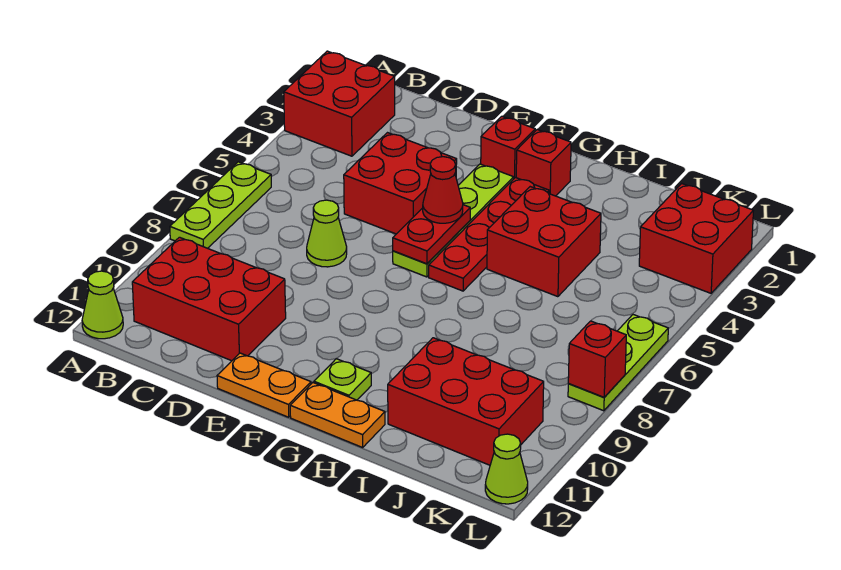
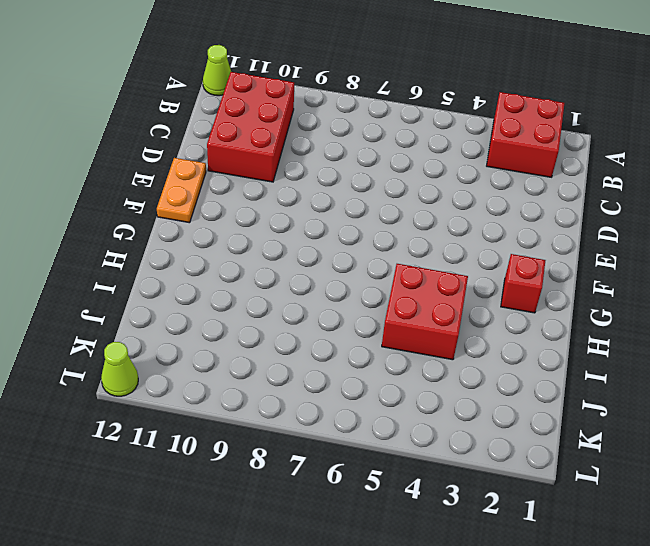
none -> lime plate A6:A8 level 1
none -> red brick D4:E5 level 1
none -> lime cone D7 level 1

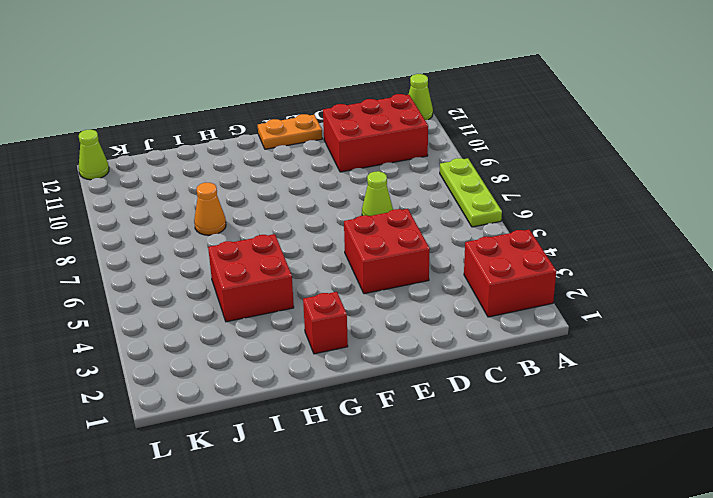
orange cone I8 level 1 -> none
none -> red brick F2 level 1
none -> lime plate F3:F6 level 1
none -> red plate G3:G6 level 1

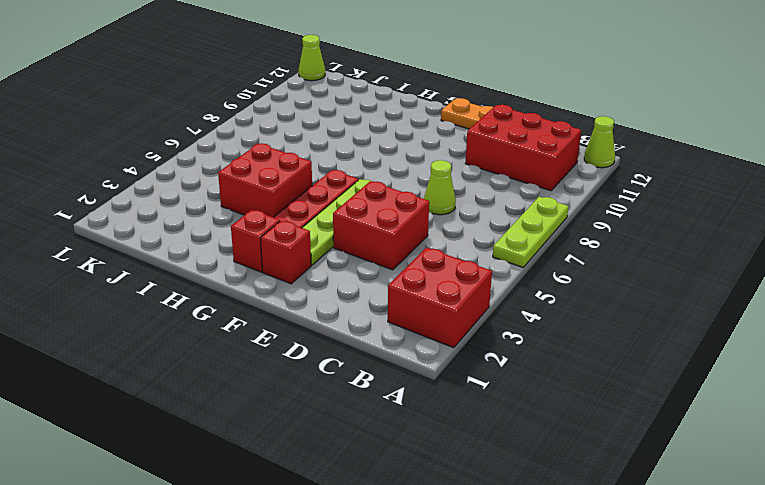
none -> lime plate G11 level 1
none -> orange plate G12:H12 level 1
none -> red brick I10:K11 level 1

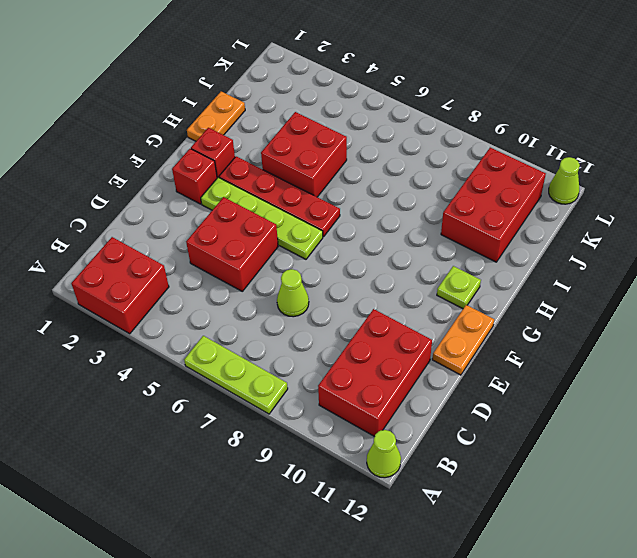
orange plate H1:I1 level 1 -> orange plate G12:H12 level 1
none -> red brick K2:L3 level 1
none -> lime plate L6:L8 level 1
none -> red plate F5:F6 level 2

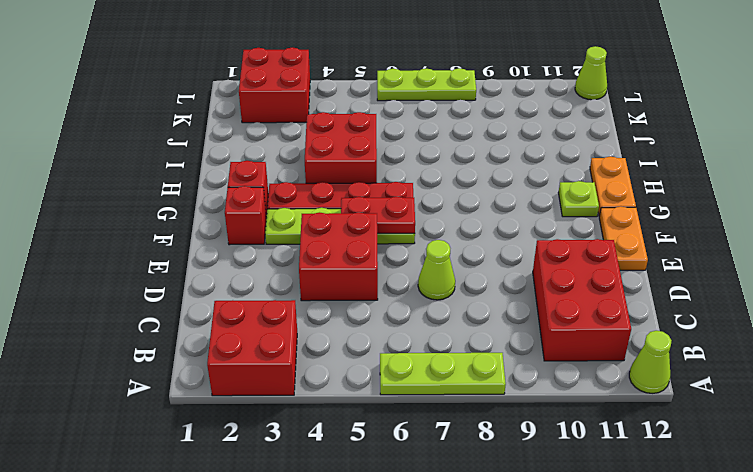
none -> red brick I10:K11 level 1
none -> red brick L8 level 2
none -> red cone F5 level 3

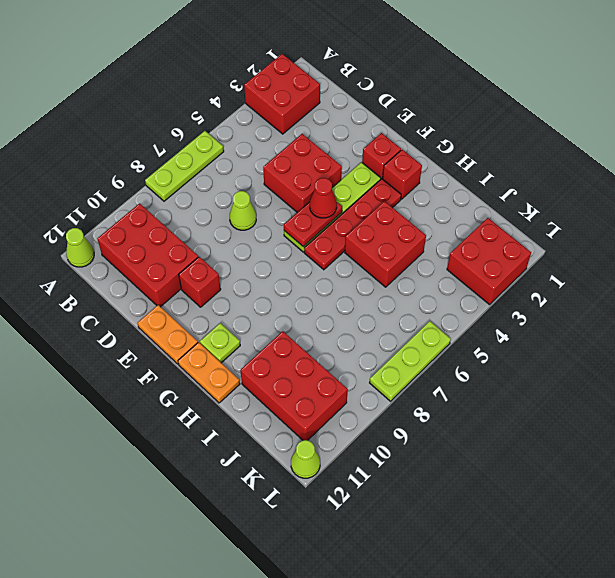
red brick E10 level 1 -> red brick L8 level 2

